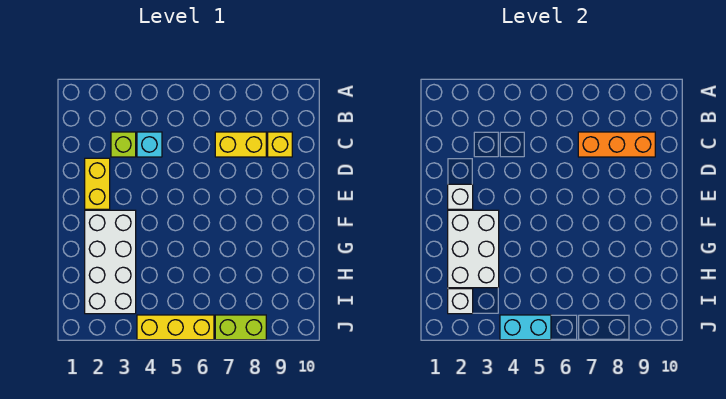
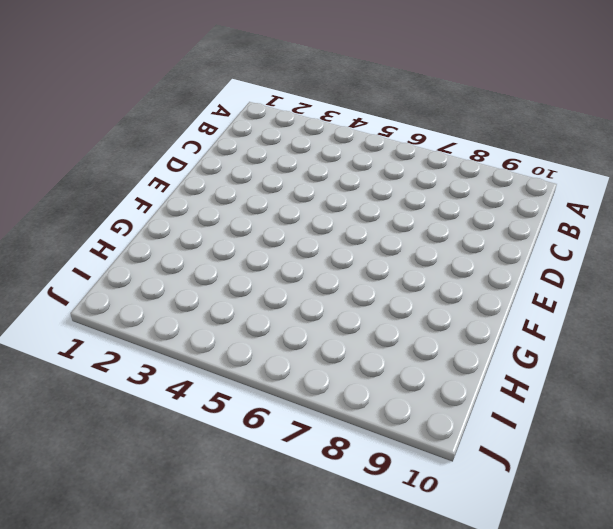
none -> lime brick C3 level 1
none -> cyan brick C4 level 1
none -> yellow brick C7:C8 level 1

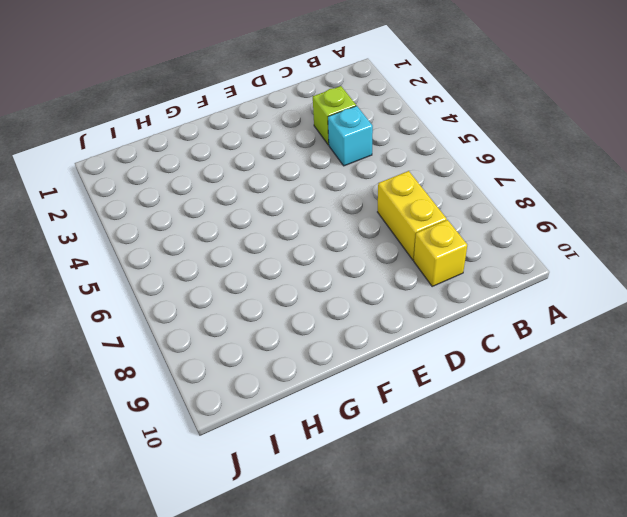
none -> yellow brick D2:E2 level 1
none -> white brick F2:I3 level 1
none -> yellow brick J4:J6 level 1

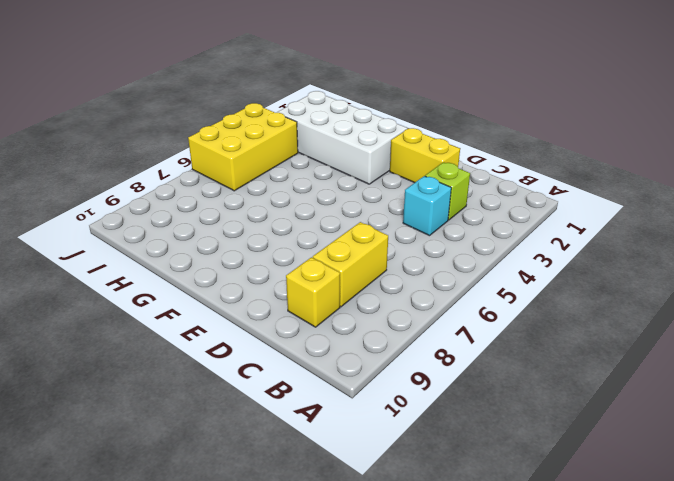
yellow brick I4:J6 level 1 -> yellow brick J4:J6 level 1
none -> lime brick J7:J8 level 1
none -> orange brick C7:C9 level 2
none -> white brick E2 level 2

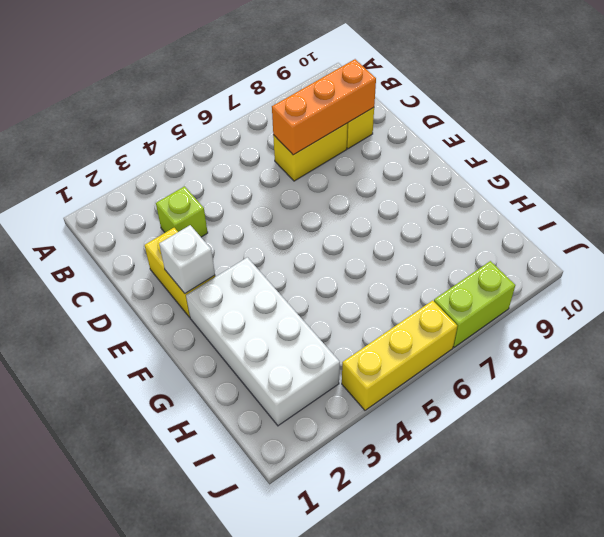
none -> cyan brick C4 level 1
none -> white brick F2:H3 level 2
none -> white brick I2 level 2

